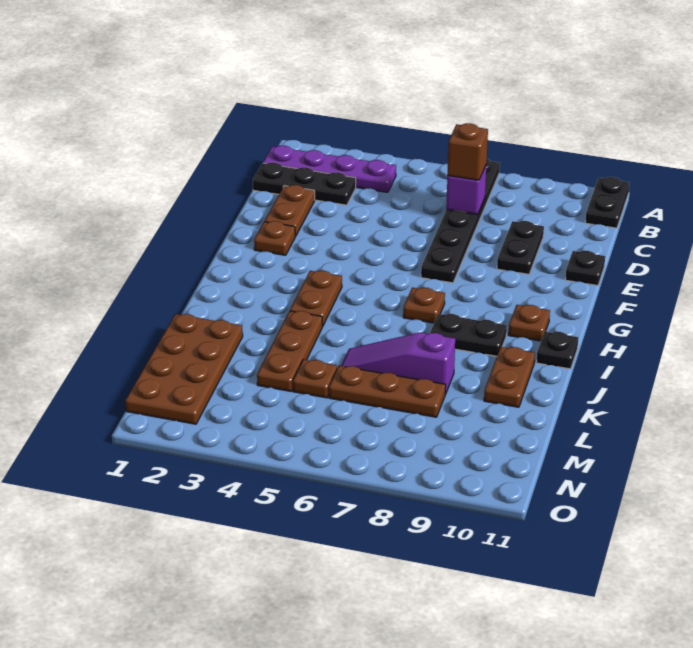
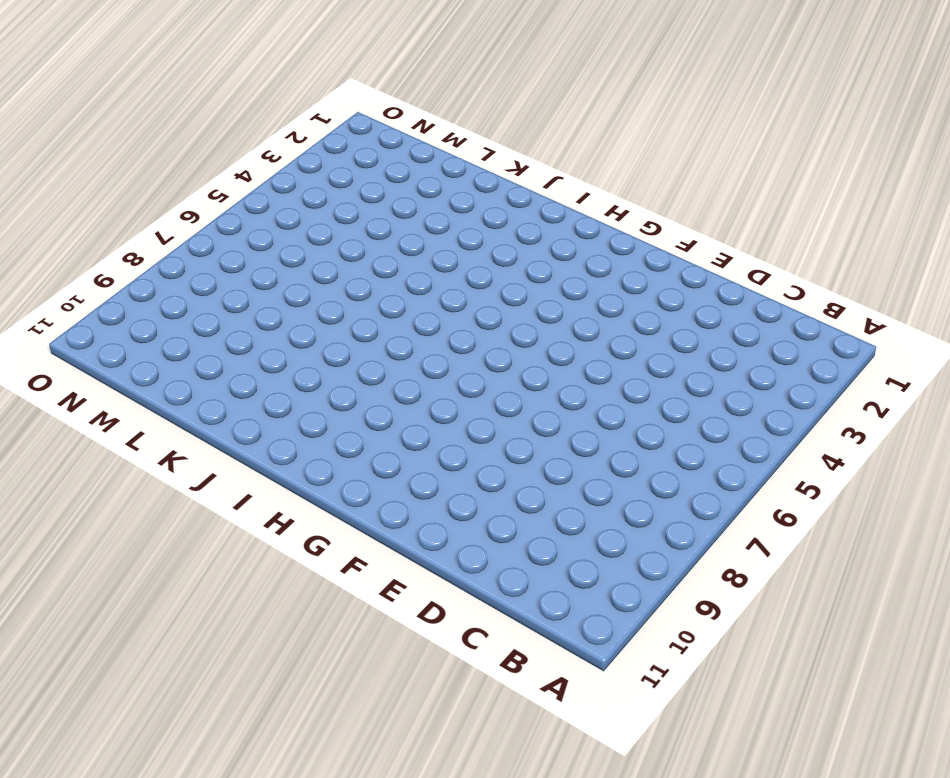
none -> black plate A7:F7 level 1
none -> black plate A11:B11 level 1
none -> purple plate B1:B4 level 1

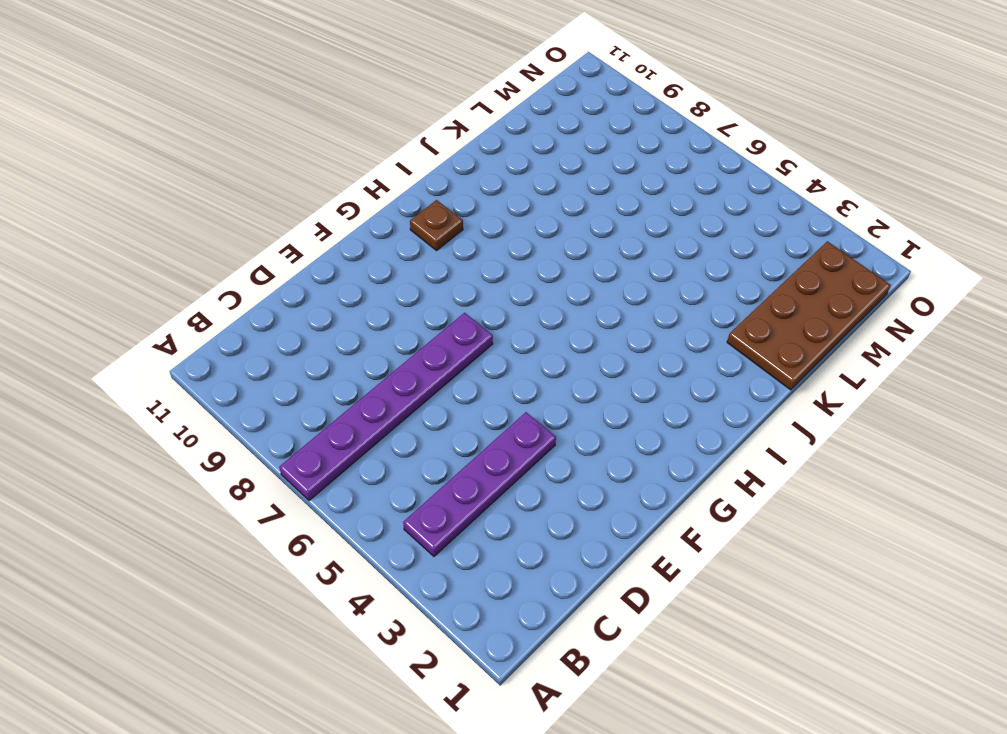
purple plate A7:F7 level 1 -> black plate A7:F7 level 1
purple plate B4:E4 level 1 -> purple plate B1:B4 level 1
none -> black plate A11:B11 level 1
none -> black plate C1:C3 level 1
none -> brown plate D2:E2 level 1

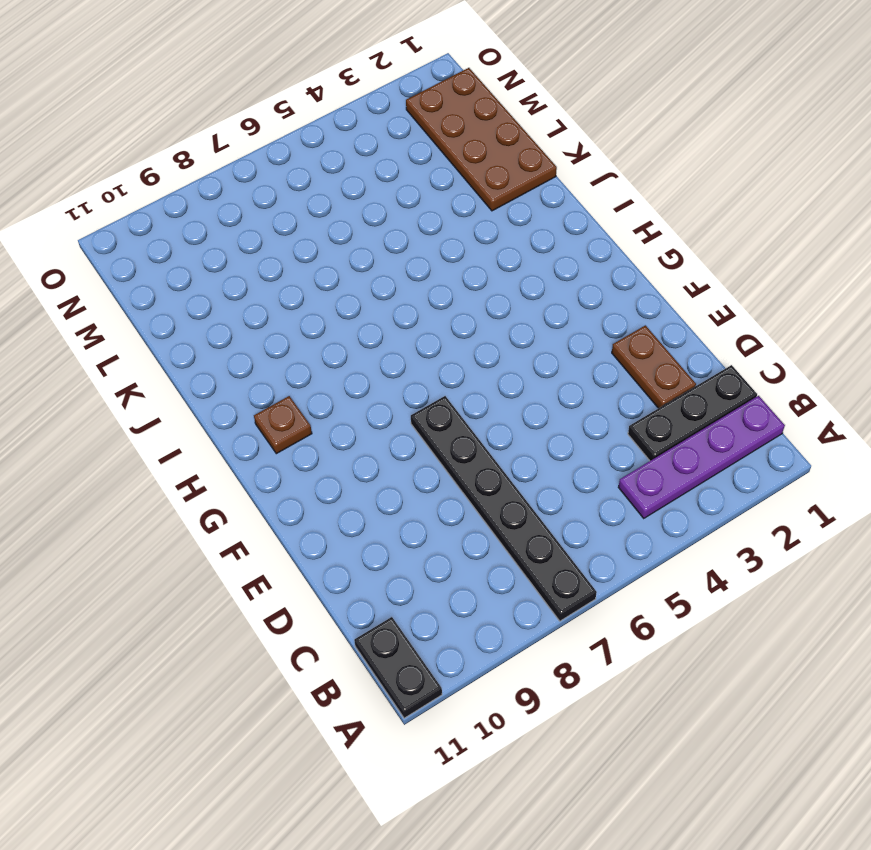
none -> black plate D9:E9 level 1
none -> black plate E11 level 1
none -> brown plate F2 level 1

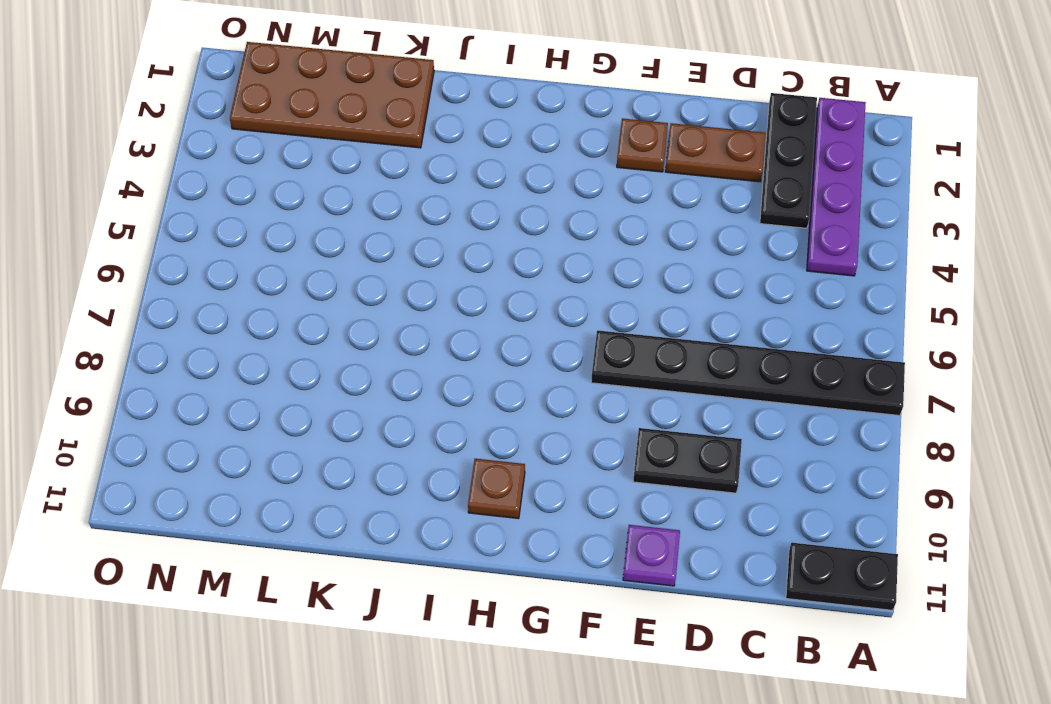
purple plate E11 level 1 -> black plate E11 level 1
none -> brown plate H4:I4 level 1
none -> brown plate H7 level 1
none -> black plate I8:I9 level 1

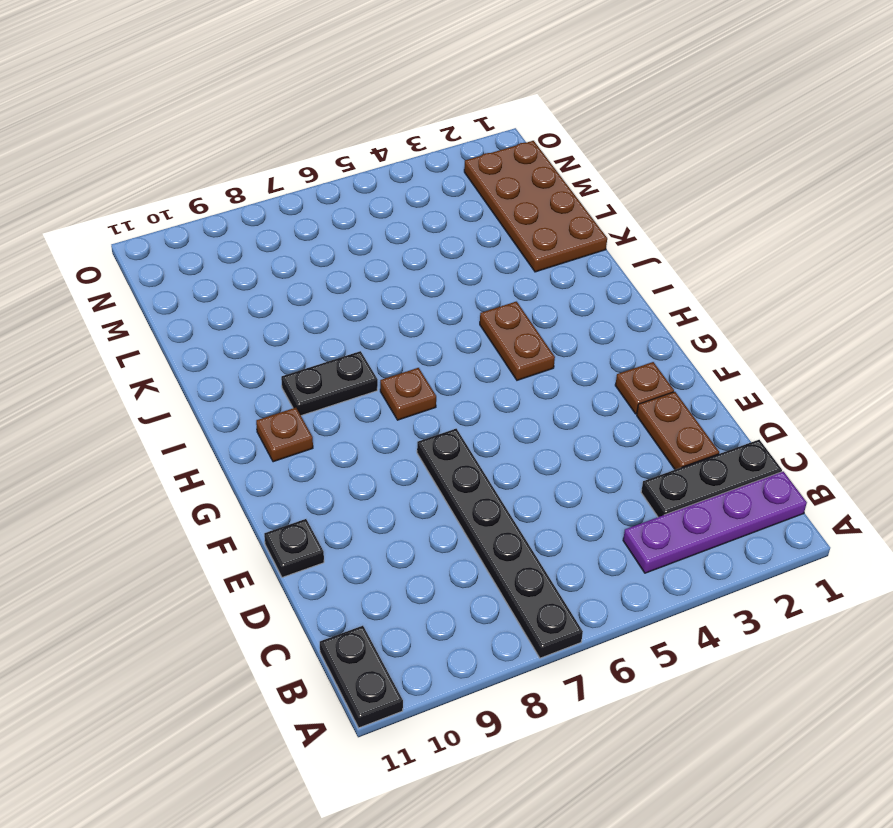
none -> black plate D9:E9 level 1
none -> black plate I11 level 1
none -> brown plate J4:L4 level 1

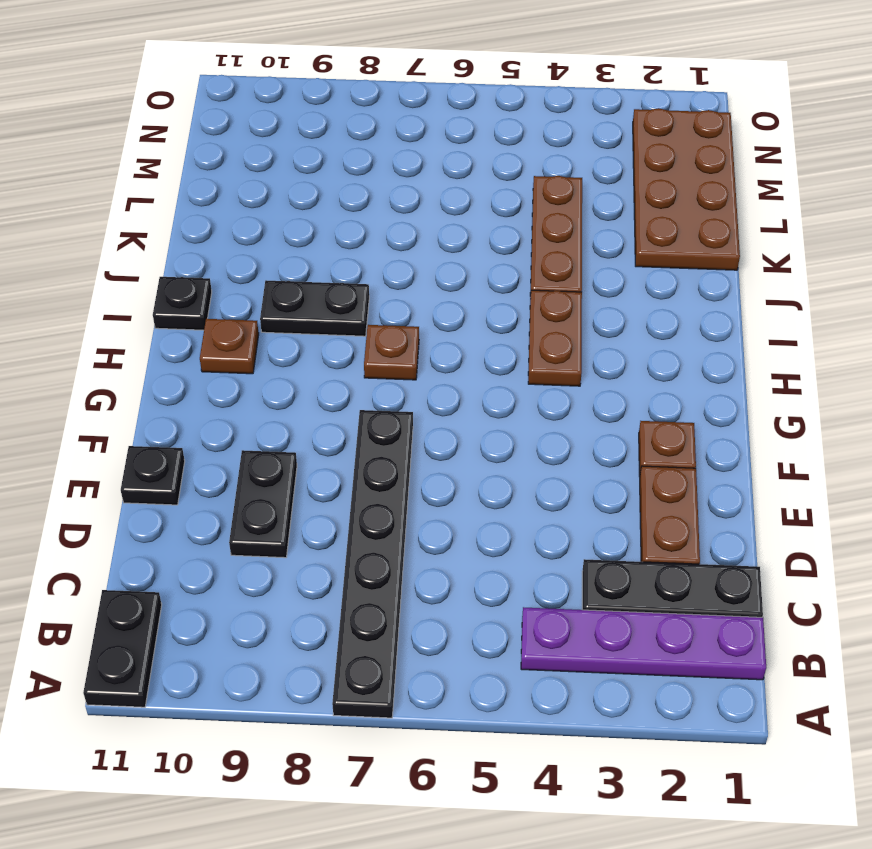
none -> brown plate J10:K10 level 1
none -> purple slope K6:K8 level 1 top 8
none -> brown plate L5 level 1

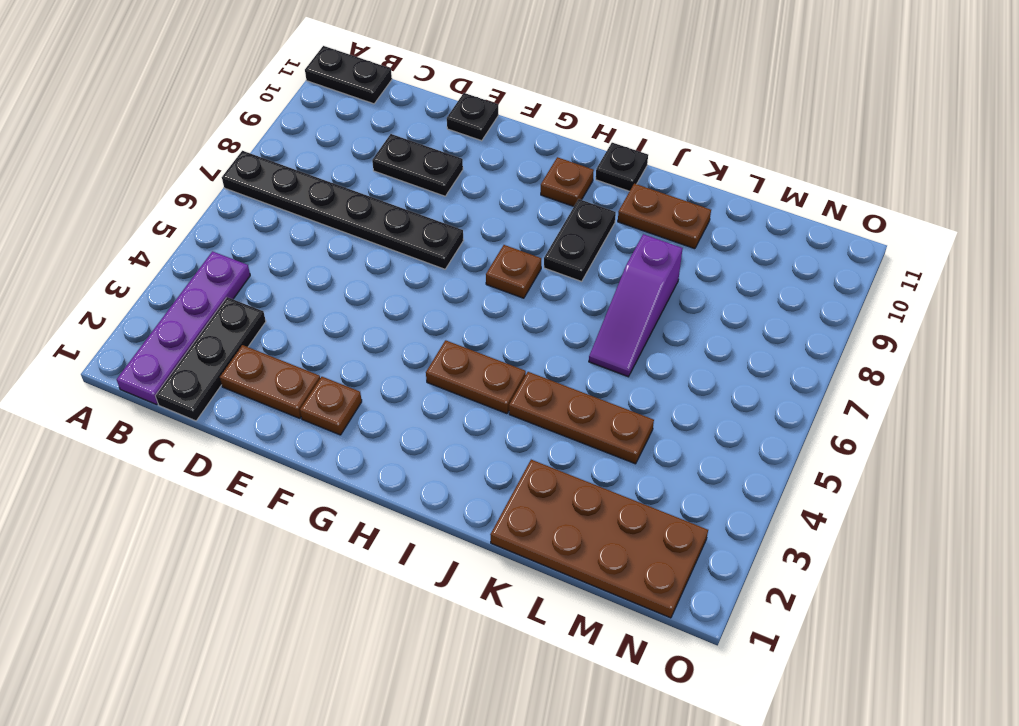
none -> brown plate L5 level 1
none -> brown plate L6:L8 level 1
none -> purple brick C7 level 2

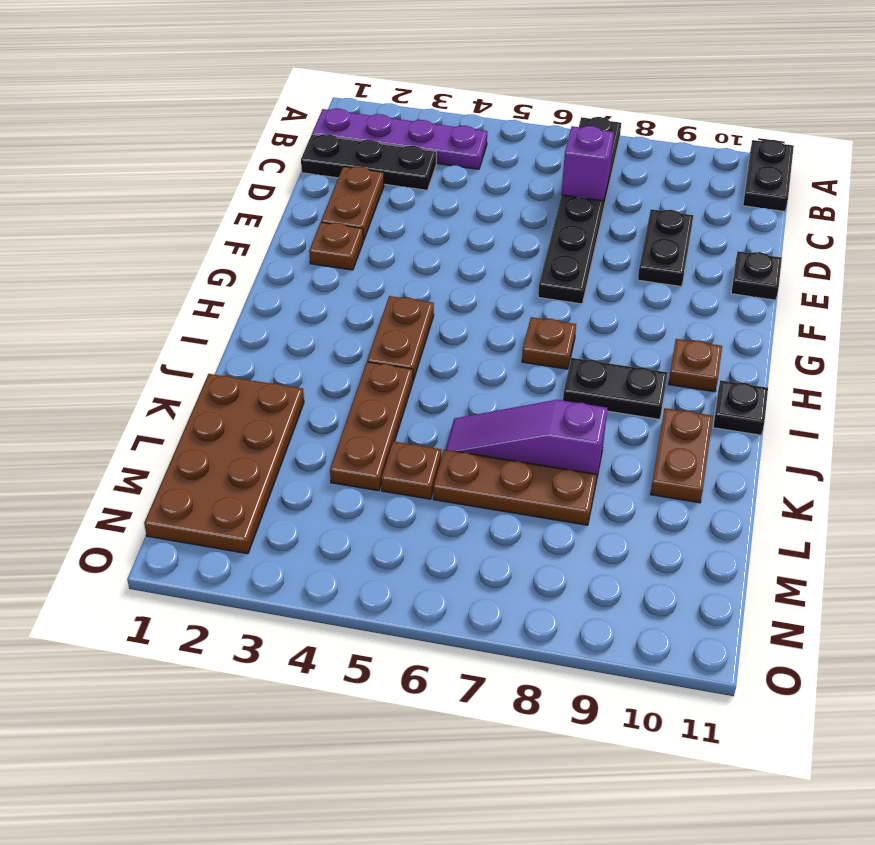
none -> brown brick C7 level 3

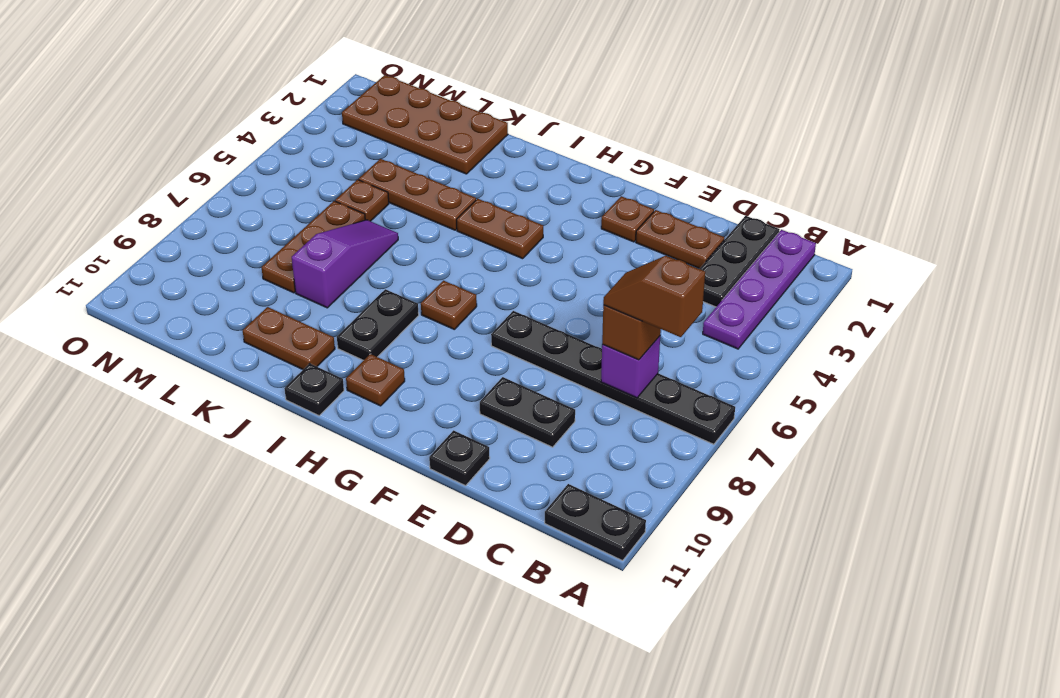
brown slope B7:C7 level 4 top B -> none

